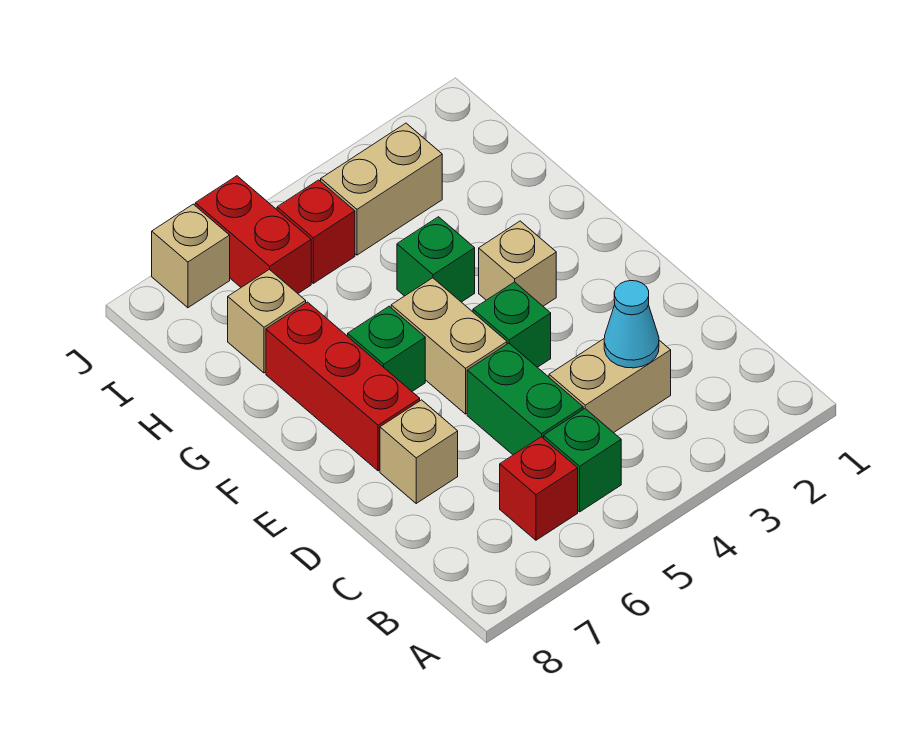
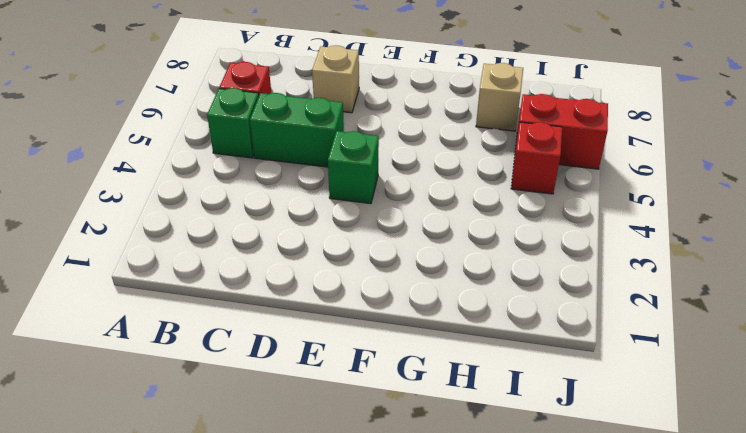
none -> tan brick C3:C4 level 1
none -> tan brick E5:F5 level 1
none -> red brick E7:G7 level 1

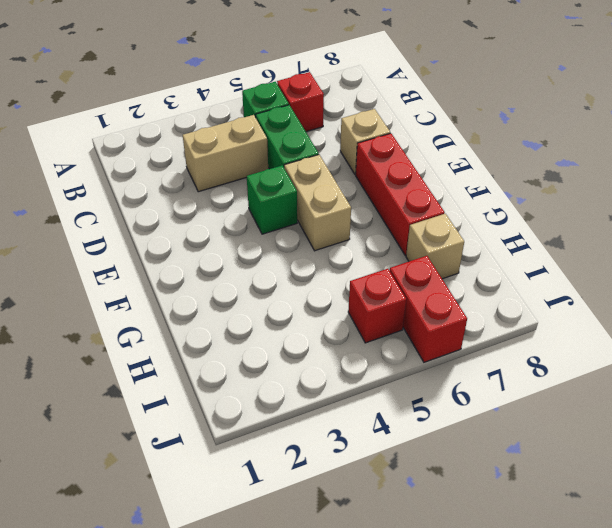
none -> tan brick F3 level 1
none -> green brick F6 level 1
none -> green brick G4 level 1

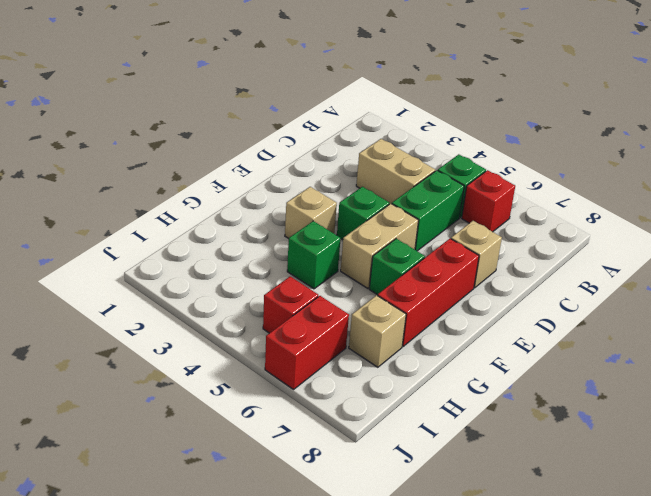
none -> tan brick I3:I4 level 1
none -> tan brick J7 level 1
none -> cyan cone C3 level 2

